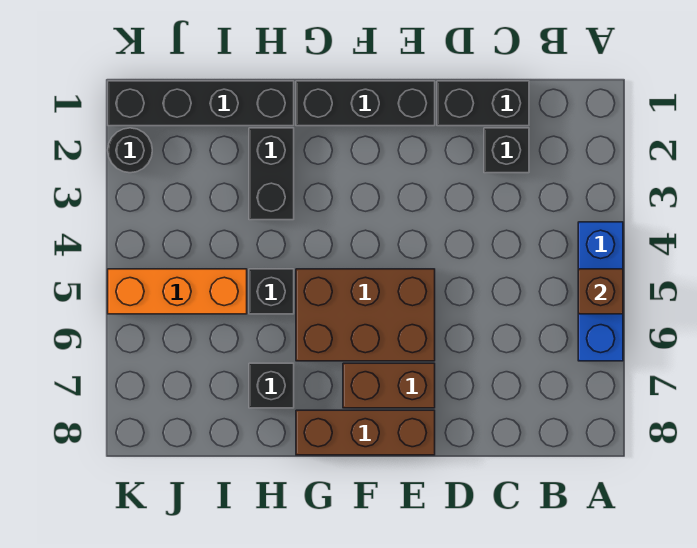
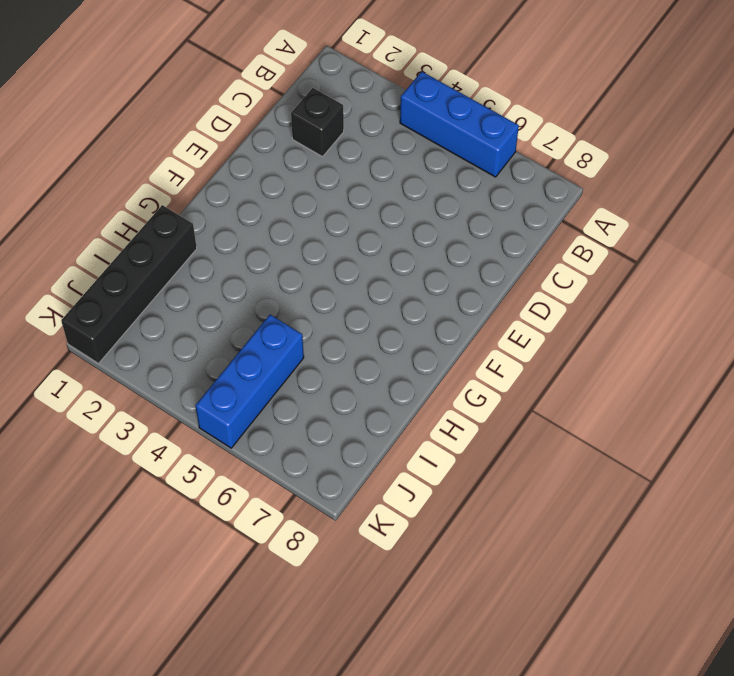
blue brick I5:K5 level 1 -> orange brick I5:K5 level 1
none -> black brick C1:D1 level 1
none -> black brick E1:G1 level 1
none -> brown brick E5:G6 level 1

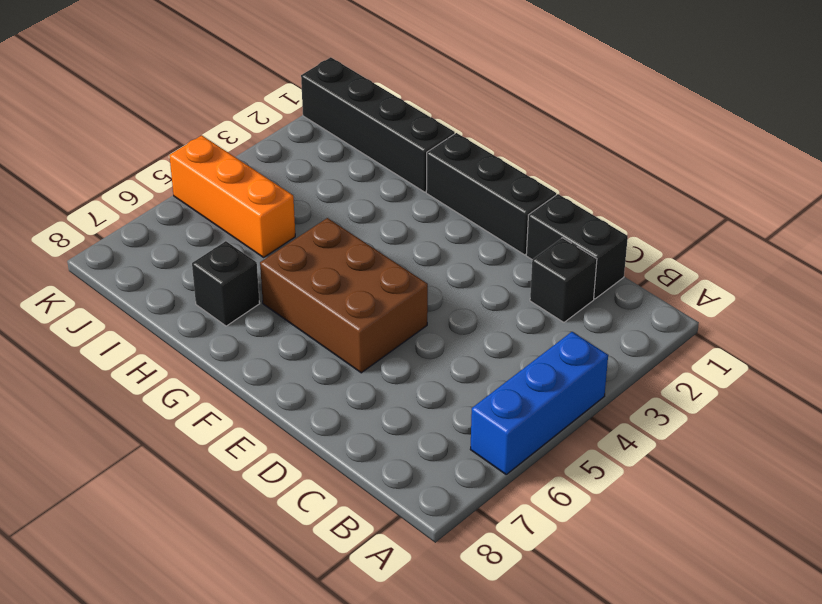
none -> brown brick E7:F7 level 1
none -> brown brick E8:G8 level 1
none -> black brick H2:H3 level 1

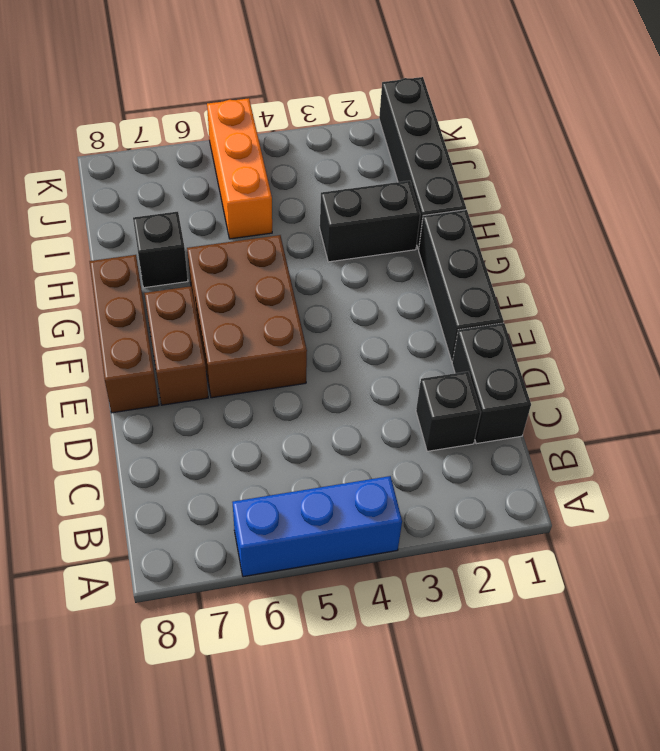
none -> black brick H5 level 1
none -> black round brick K2 level 1
none -> brown brick A5 level 2

